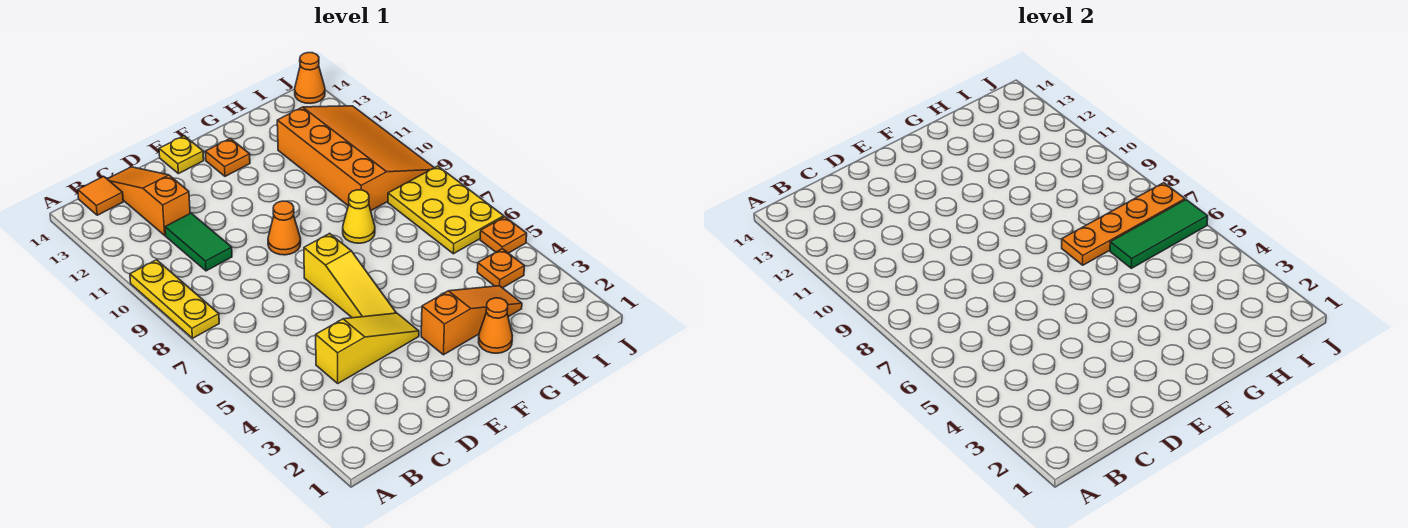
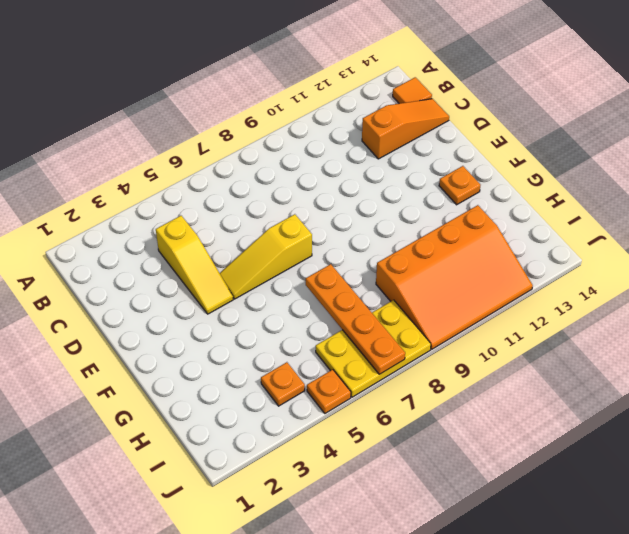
none -> yellow plate A8:A10 level 1
none -> green tile C10:C11 level 1
none -> orange cone E9 level 1

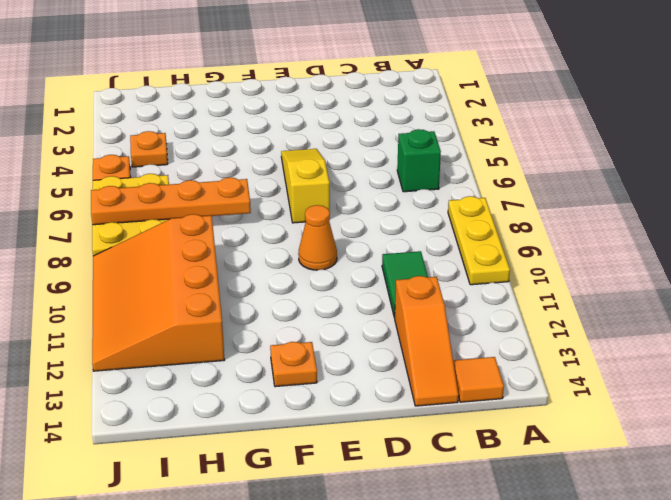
green brick B6 level 1 -> none
none -> yellow slope C4:E4 level 1 top C
none -> yellow plate E14 level 1
none -> orange slope F3:H3 level 1 top F

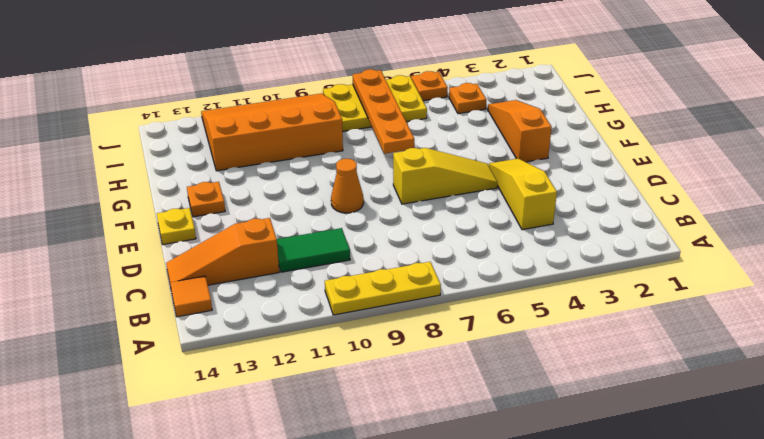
none -> orange cone G2 level 1
none -> yellow cone G8 level 1
none -> orange cone J14 level 1

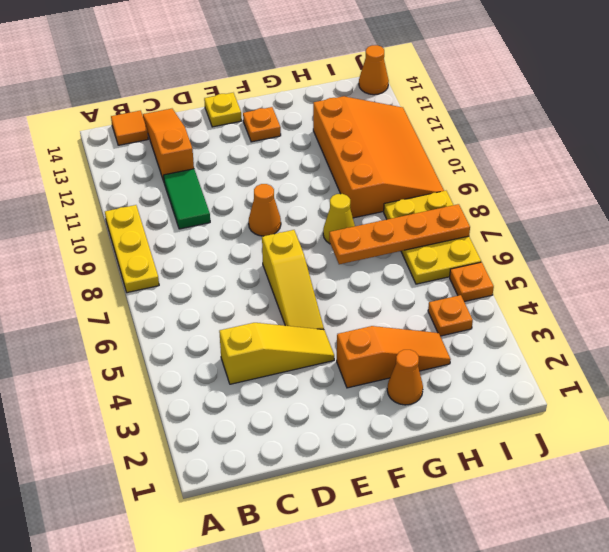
none -> green tile H6:J6 level 2

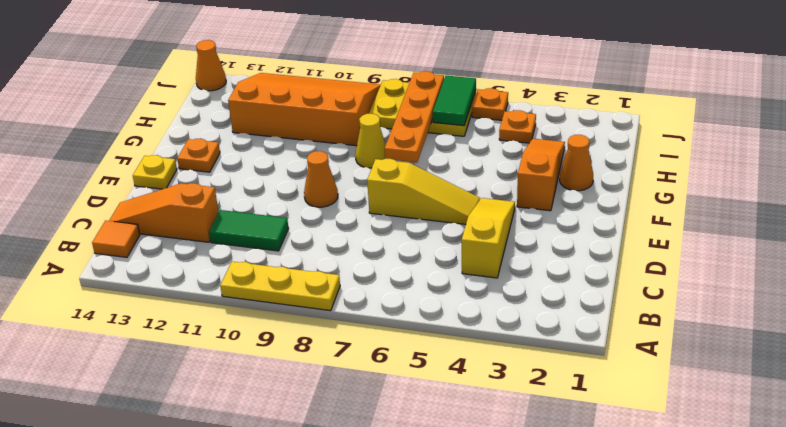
green tile I6:J6 level 2 -> green tile H6:J6 level 2

